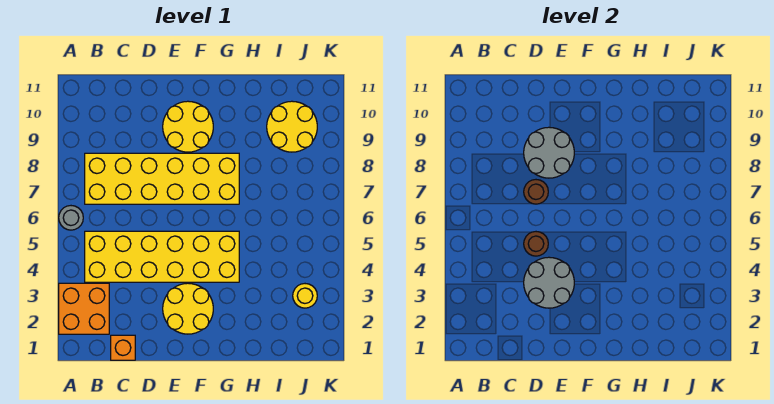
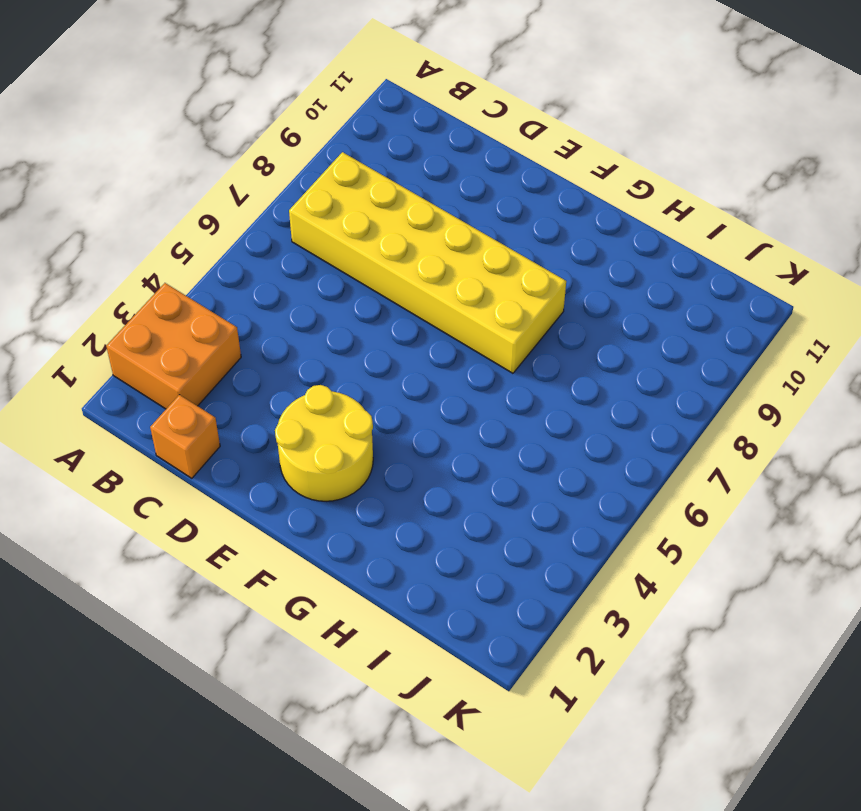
none -> grey round brick A6 level 1
none -> yellow brick B4:G5 level 1
none -> yellow round brick E9:F10 level 1

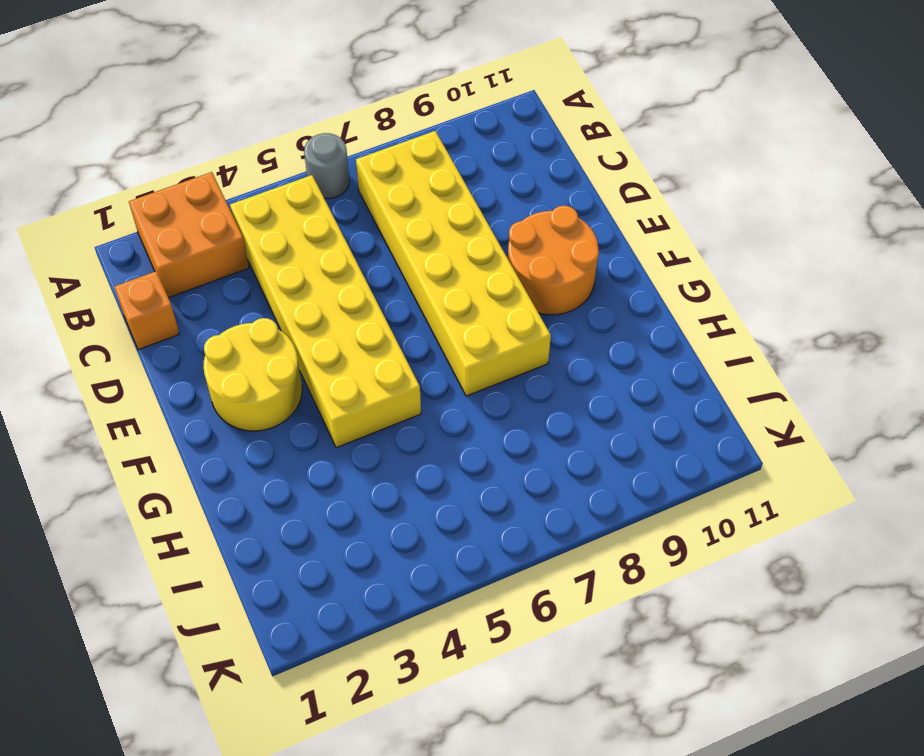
orange round brick E9:F10 level 1 -> yellow round brick E9:F10 level 1
none -> yellow round brick I9:J10 level 1
none -> yellow round brick J3 level 1
none -> grey round brick D3:E4 level 2

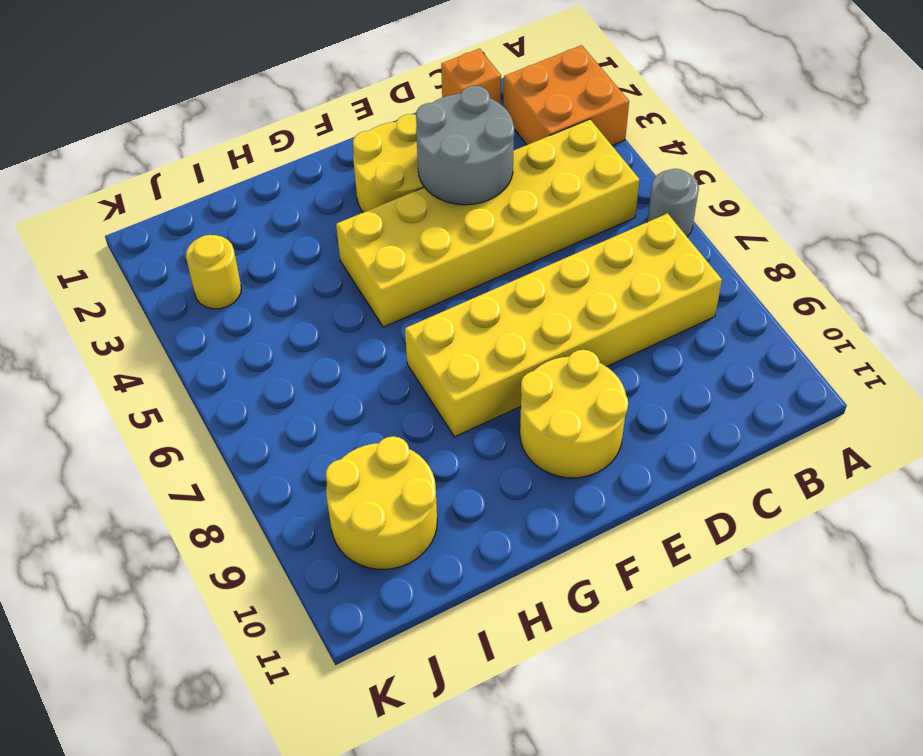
none -> brown round brick D5 level 2
none -> brown round brick D7 level 2
none -> grey round brick D8:E9 level 2

